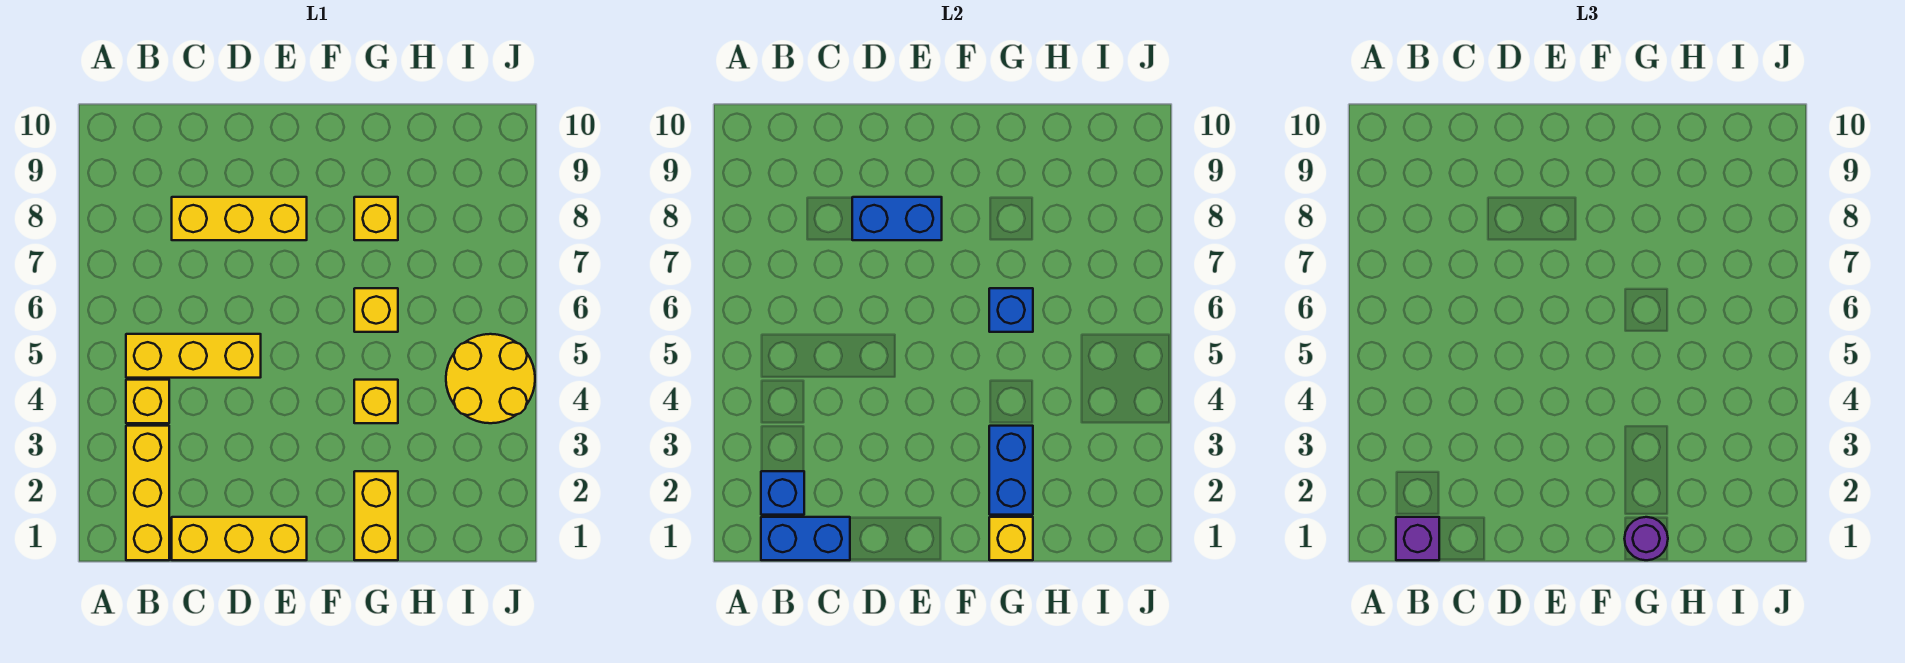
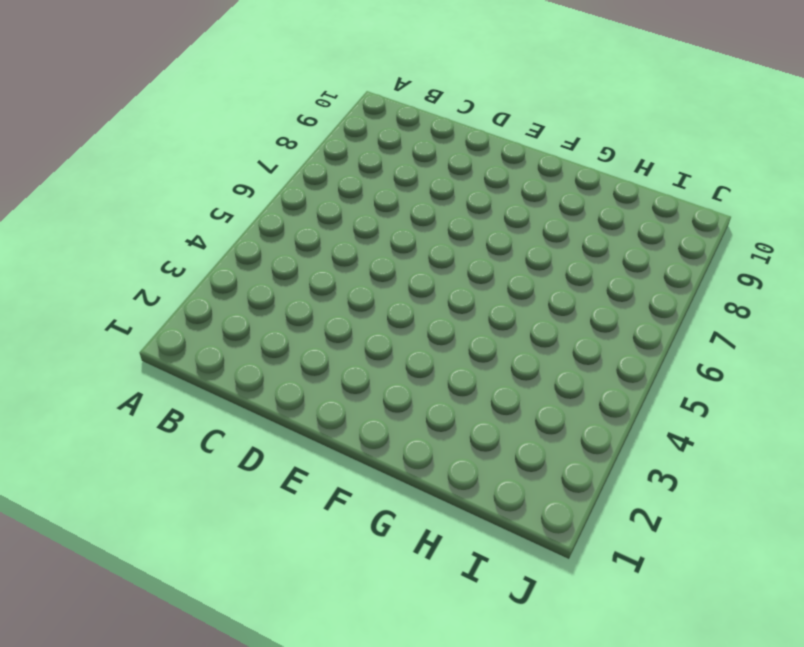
none -> yellow brick B1:B3 level 1
none -> yellow brick B4 level 1
none -> yellow brick B5:D5 level 1

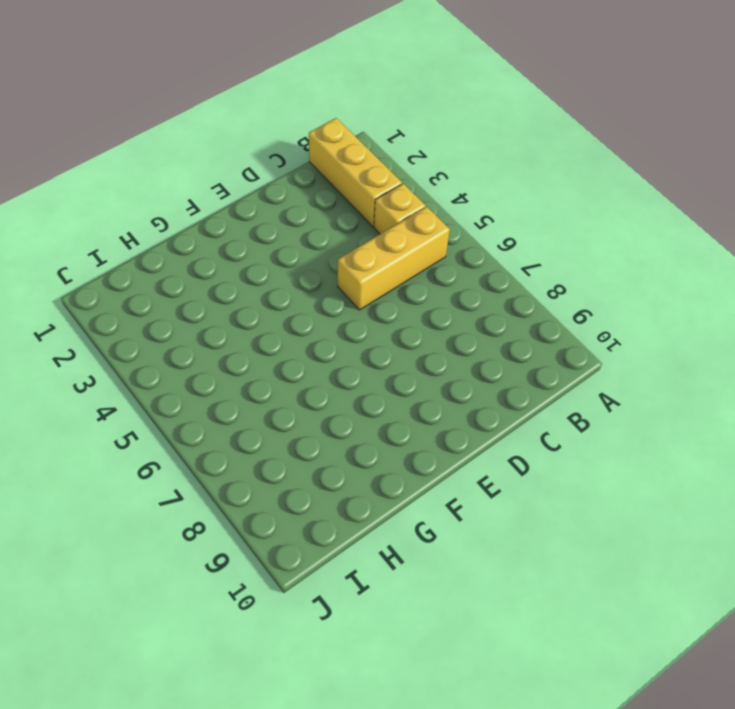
none -> yellow brick C1:E1 level 1
none -> yellow brick C8:E8 level 1
none -> yellow brick G1:G2 level 1

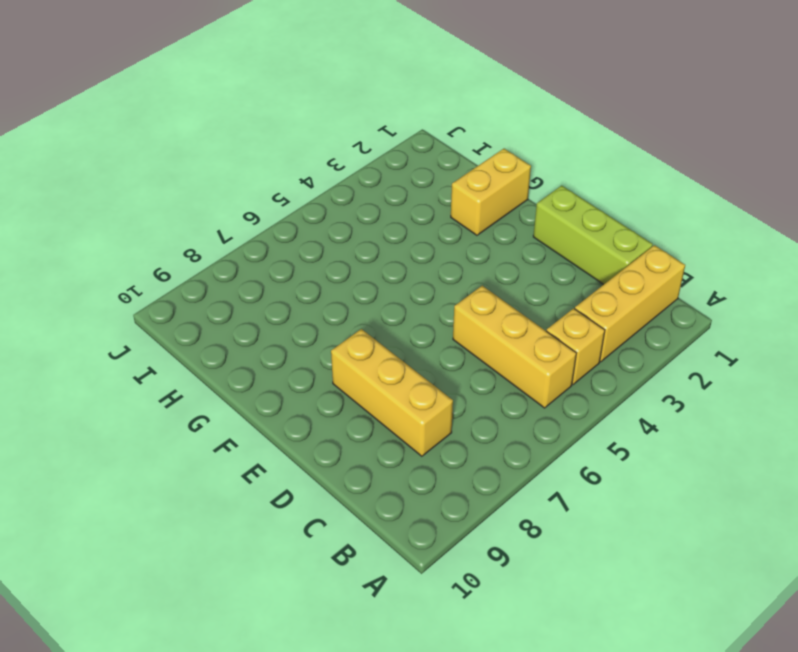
lime brick C1:E1 level 1 -> yellow brick C1:E1 level 1
none -> yellow brick G4 level 1
none -> yellow brick G6 level 1
none -> yellow brick G8 level 1

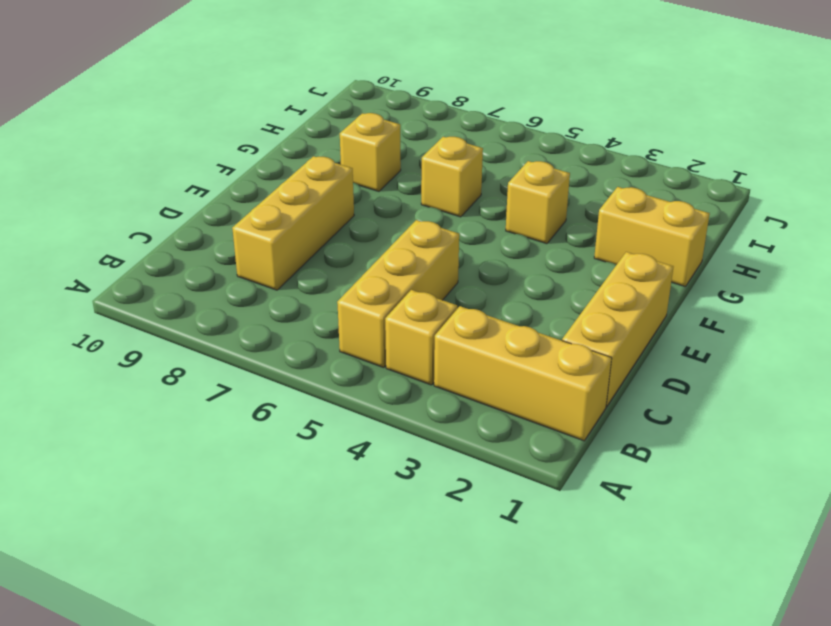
none -> yellow round brick I4:J5 level 1
none -> blue brick B1:C1 level 2
none -> blue brick B2 level 2

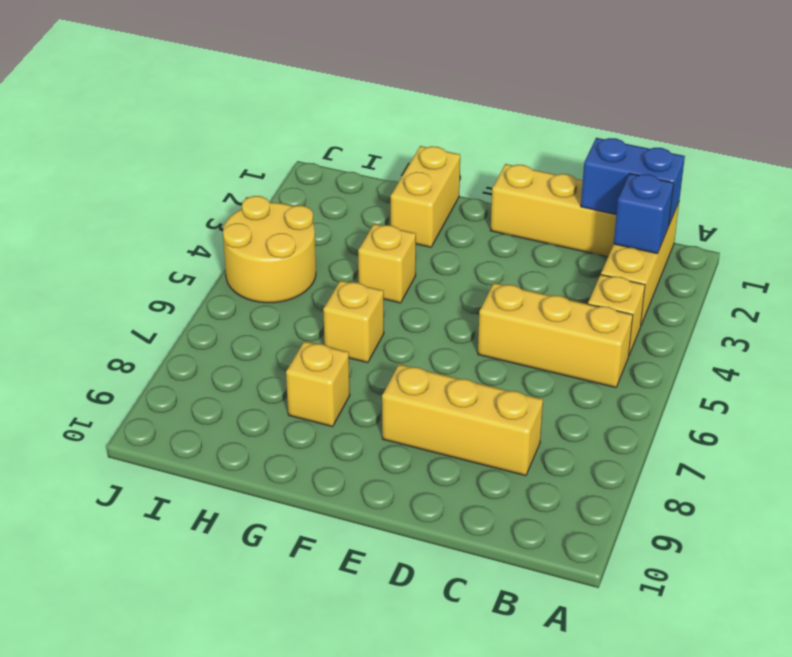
none -> blue brick D8:E8 level 2
none -> yellow brick G1 level 2
none -> blue brick G2:G3 level 2

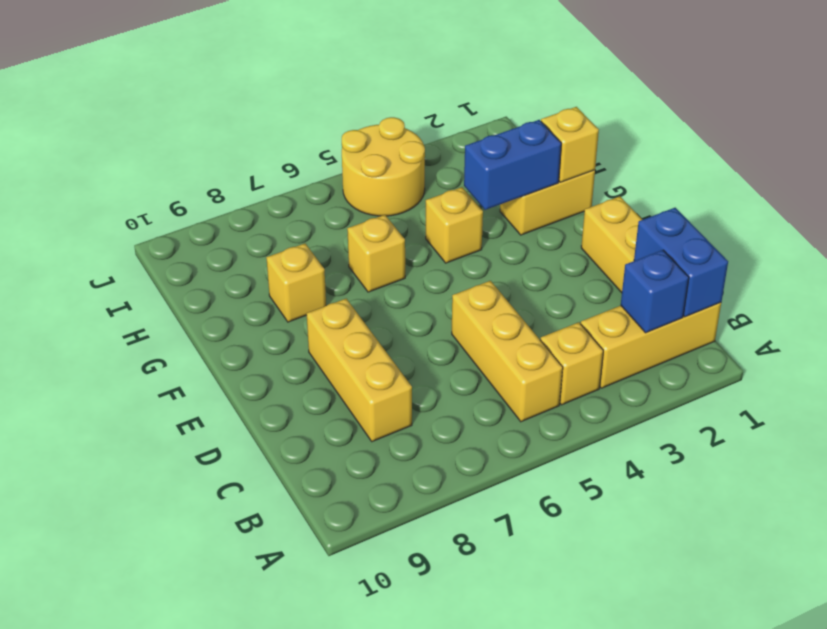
none -> blue brick D8:E8 level 2
none -> blue brick G6 level 2
none -> purple brick B1 level 3

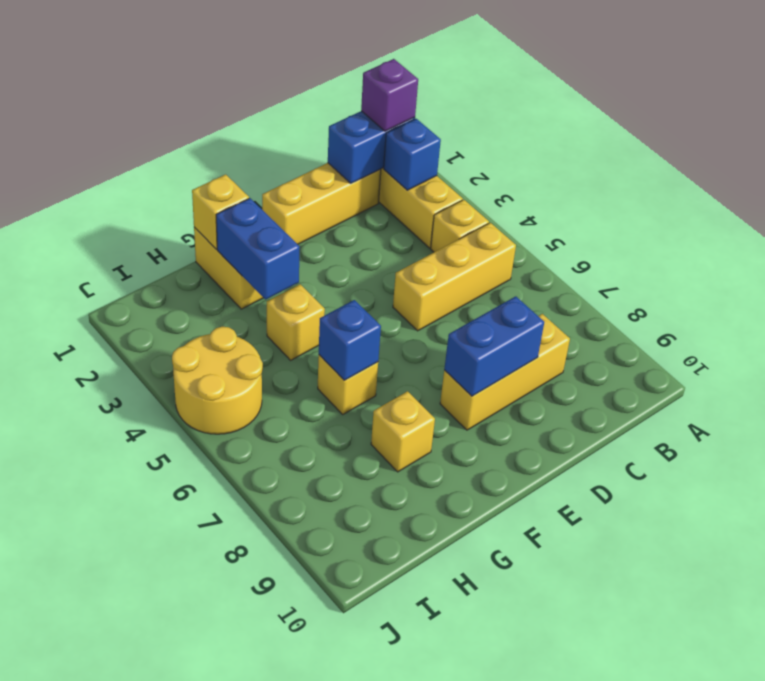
none -> purple round brick G1 level 3

